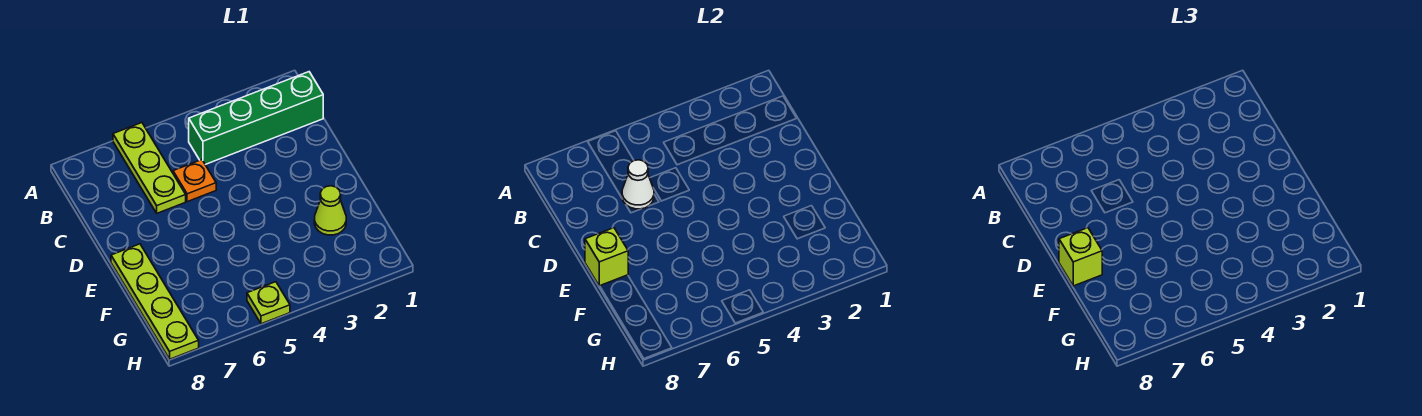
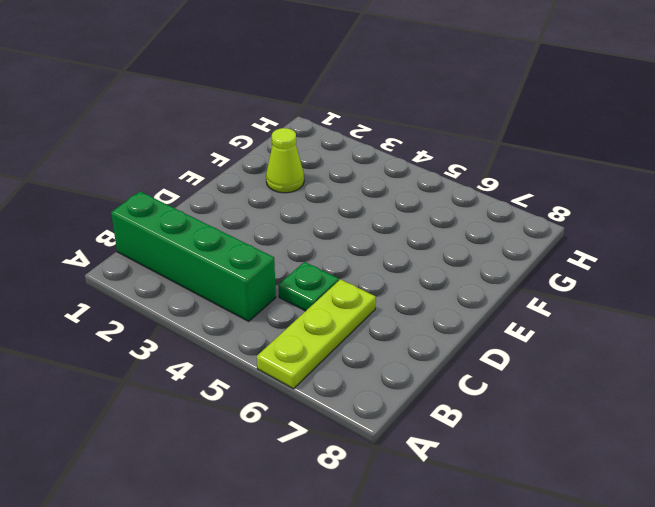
green plate C5 level 1 -> orange plate C5 level 1
none -> lime plate E8:H8 level 1
none -> lime plate H5 level 1

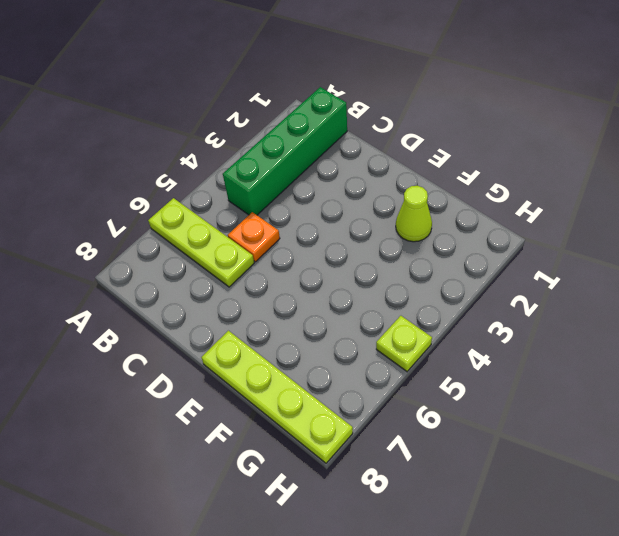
none -> white cone C6 level 2
none -> lime brick E8 level 2

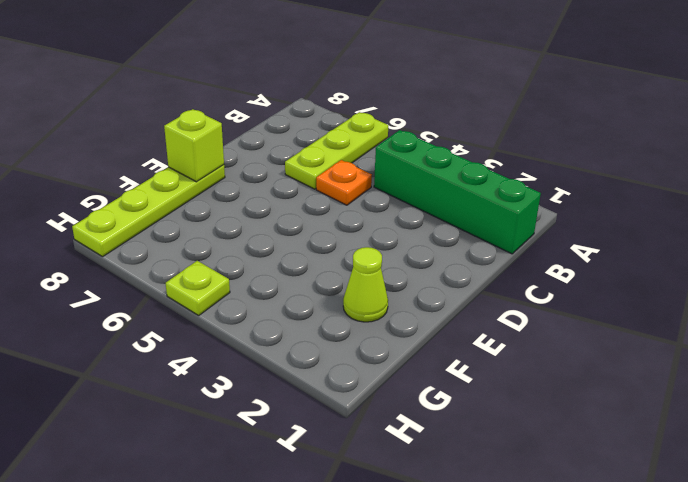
none -> white cone C6 level 2
none -> lime brick E8 level 3

